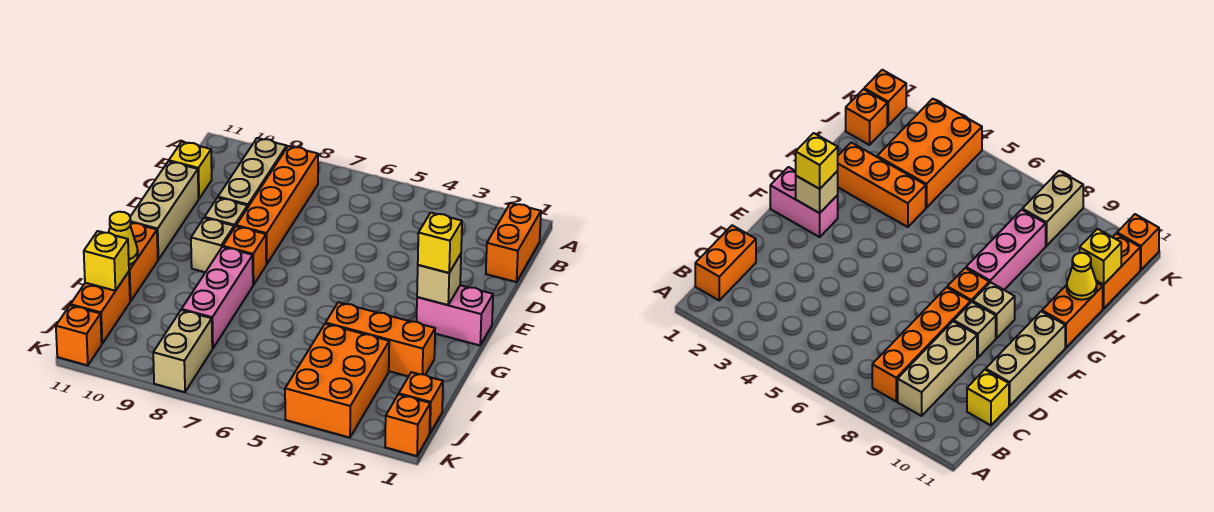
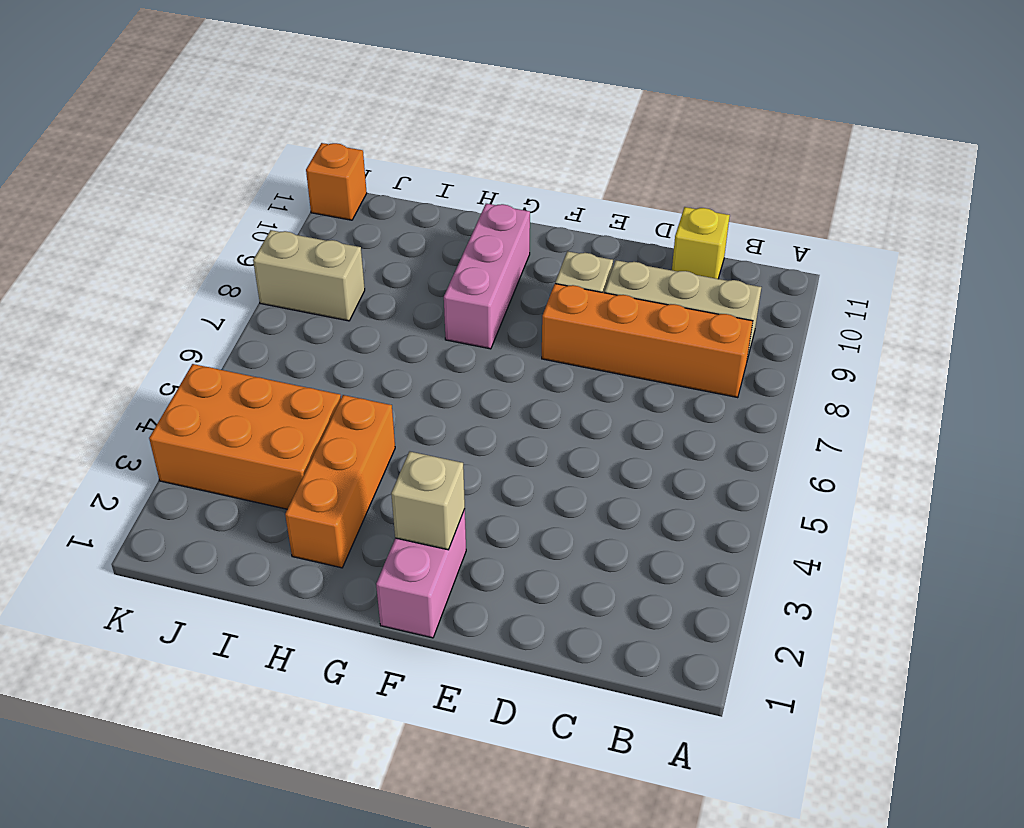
pink brick G8:G10 level 1 -> pink brick G8:I8 level 1
none -> orange brick B1:C1 level 1
none -> tan brick D11:F11 level 1
none -> orange brick F8 level 1

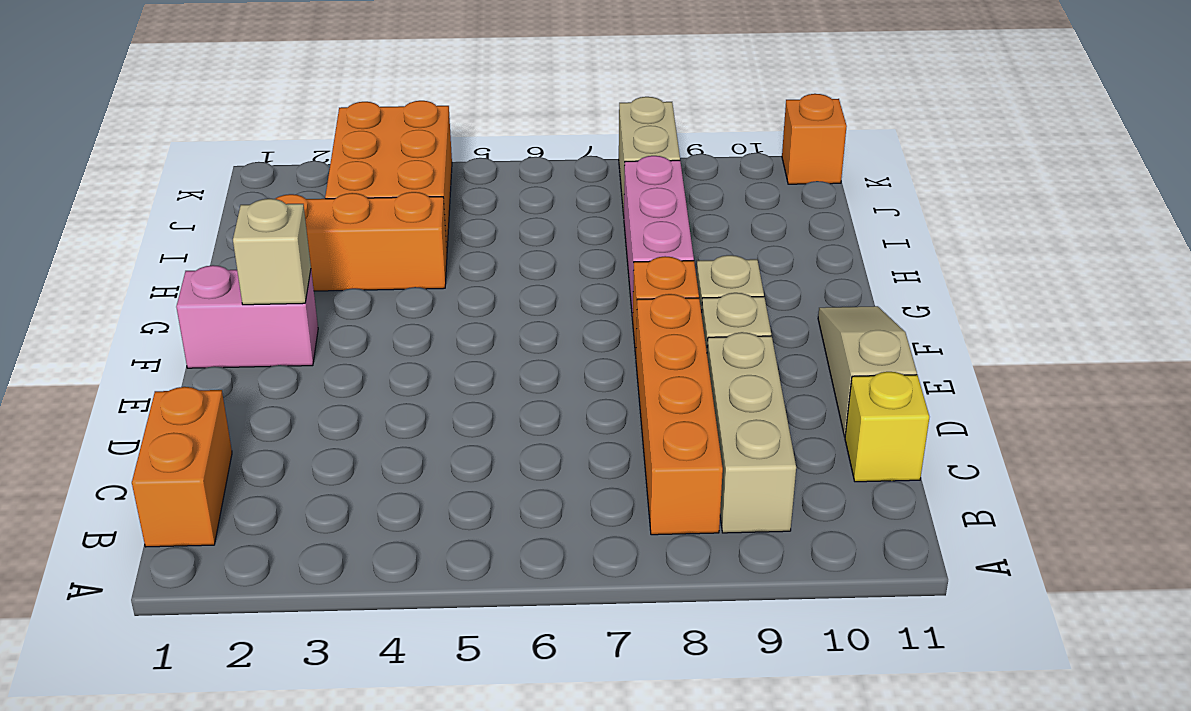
tan slope D11:F11 level 1 top D -> tan brick D11:F11 level 1
none -> orange brick G11:H11 level 1
none -> orange brick I11:J11 level 1
none -> orange brick J1 level 1

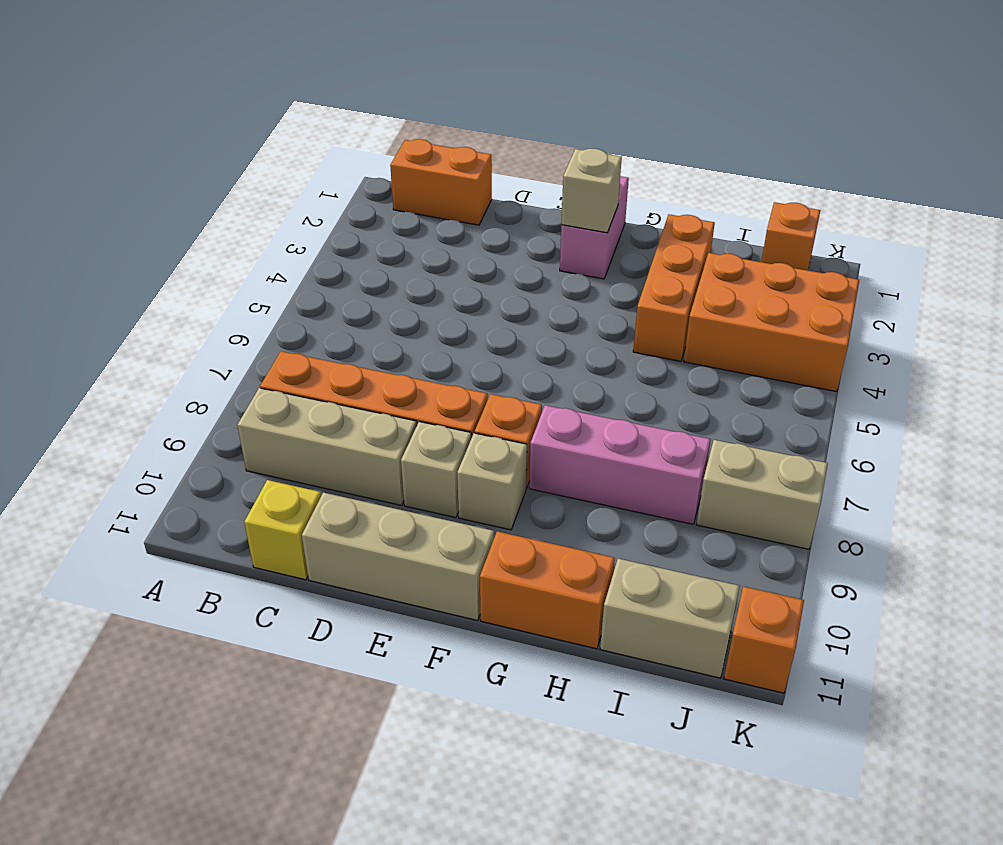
tan brick I11:J11 level 1 -> orange brick I11:J11 level 1
none -> orange brick K1 level 1
none -> yellow cone H11 level 2
none -> yellow brick I11 level 2

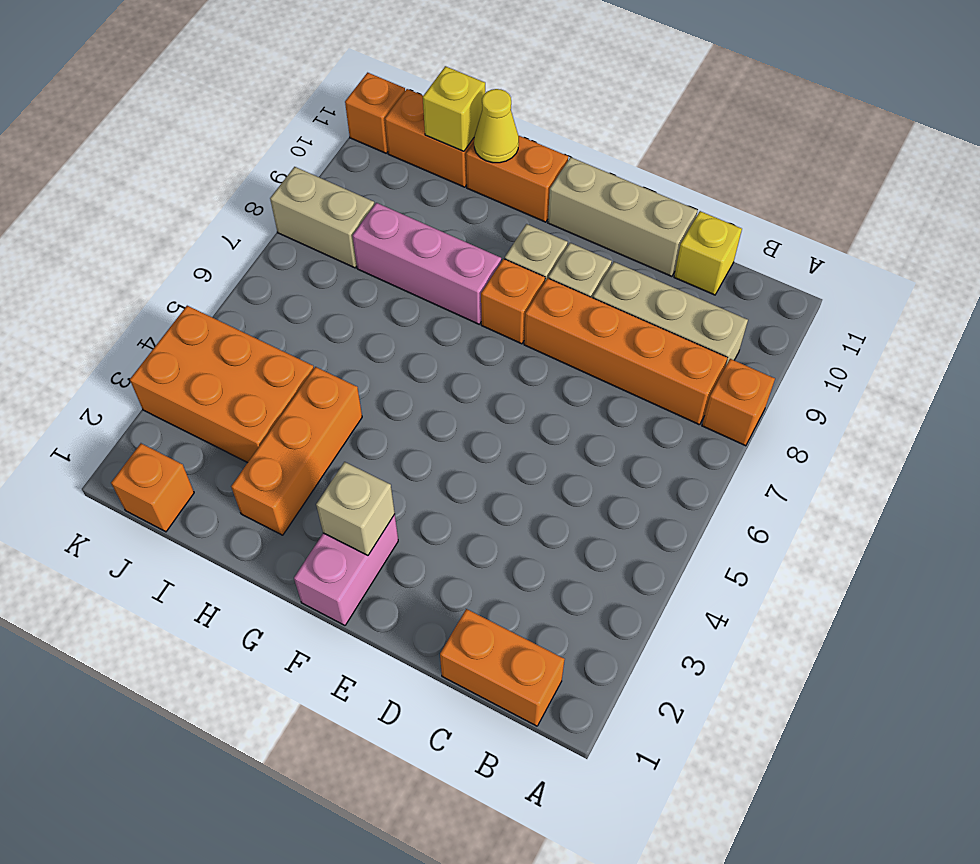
orange brick A8 level 1 -> orange brick K1 level 1
none -> yellow brick F2 level 3

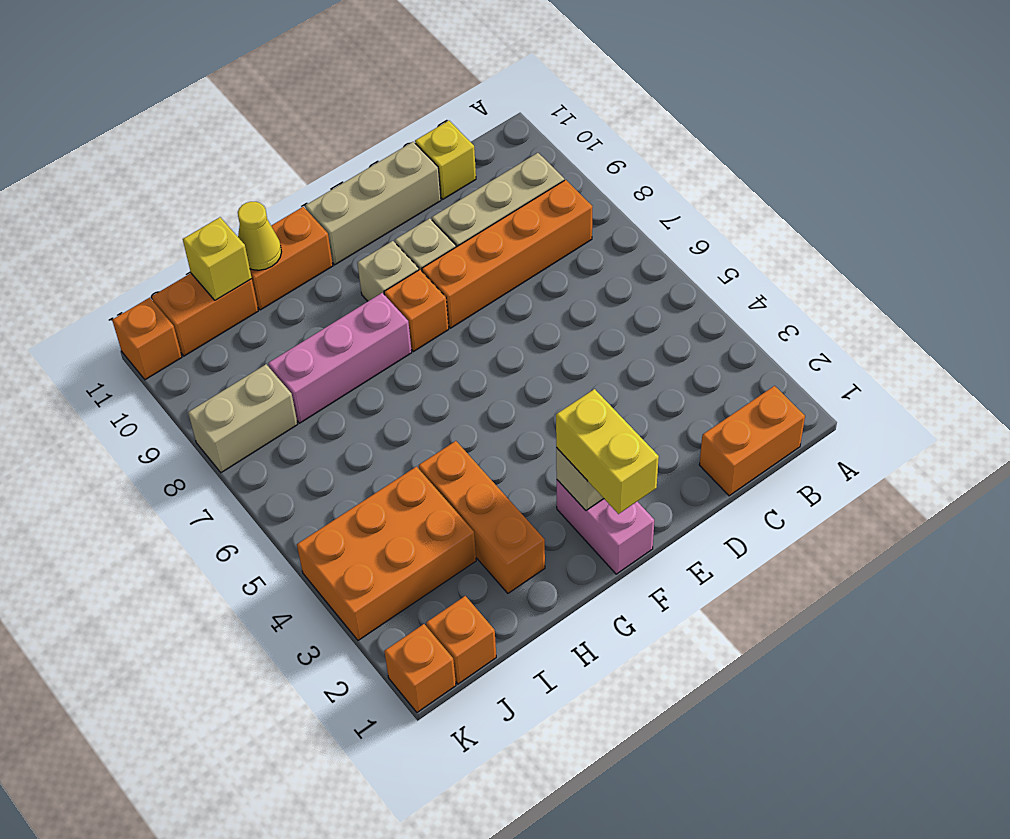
yellow brick F1:F2 level 3 -> yellow brick F2 level 3

